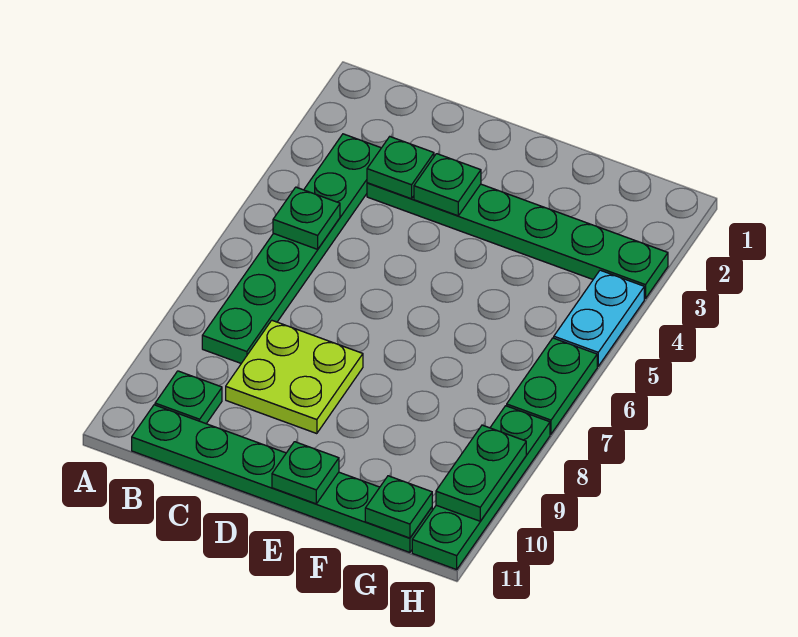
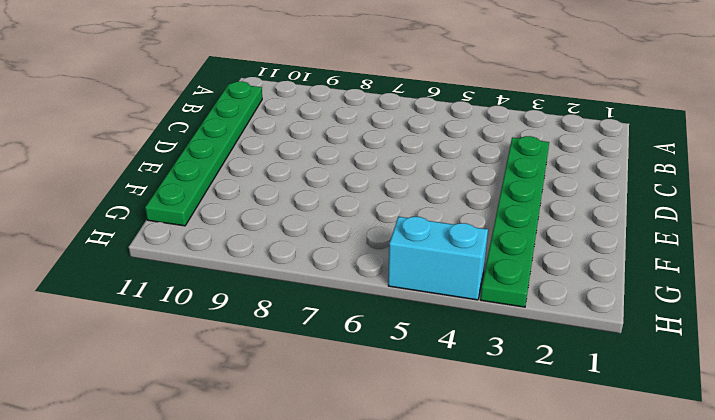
cyan brick H4:H5 level 1 -> cyan plate H4:H5 level 1
none -> green plate B3:B8 level 1
none -> green plate B10 level 1
none -> lime plate C8:D9 level 1

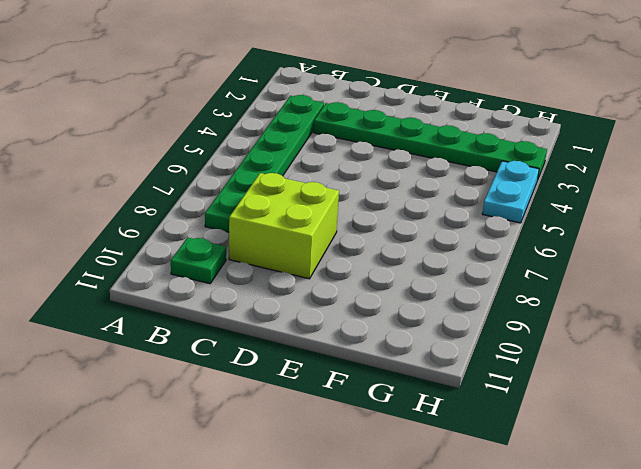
lime brick C8:D9 level 1 -> lime plate C8:D9 level 1
none -> green plate B11:G11 level 1
none -> green plate H6:H7 level 1
none -> green plate H8:H11 level 1

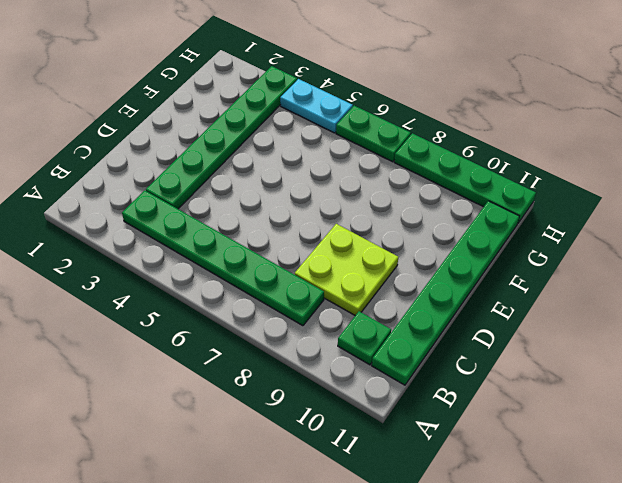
none -> green plate B5 level 2
none -> green plate C3 level 2
none -> green plate D3 level 2

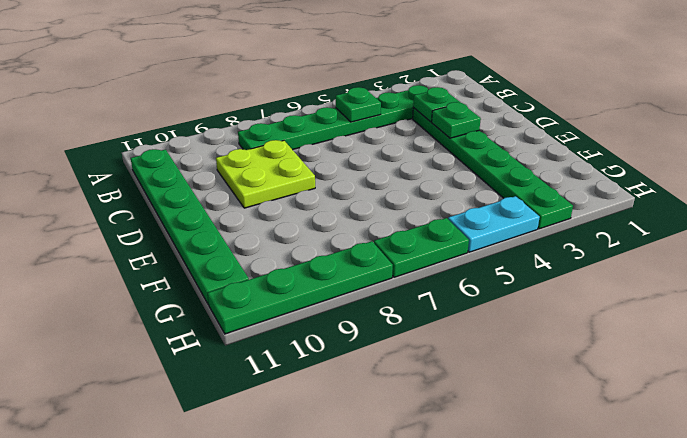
none -> green plate B10 level 1
none -> green plate E11 level 2
none -> green plate G11 level 2

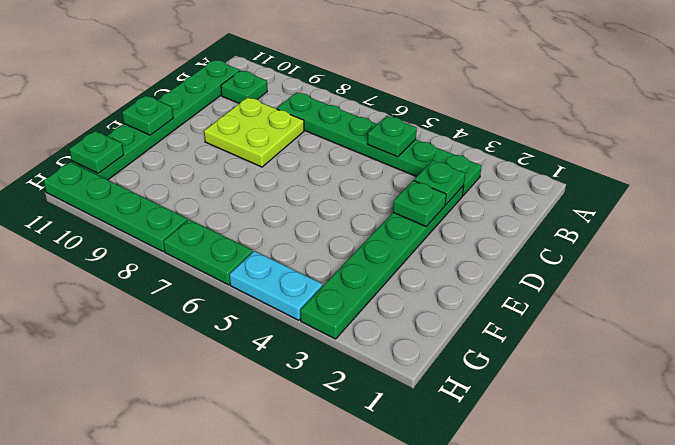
none -> green plate H9:H10 level 2

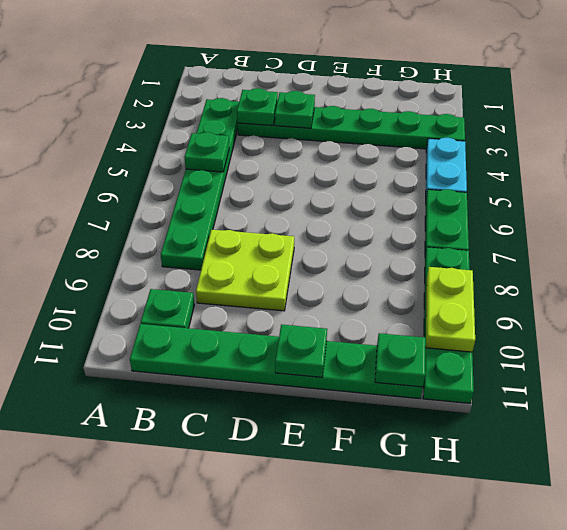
lime plate H9:H10 level 2 -> green plate H9:H10 level 2

